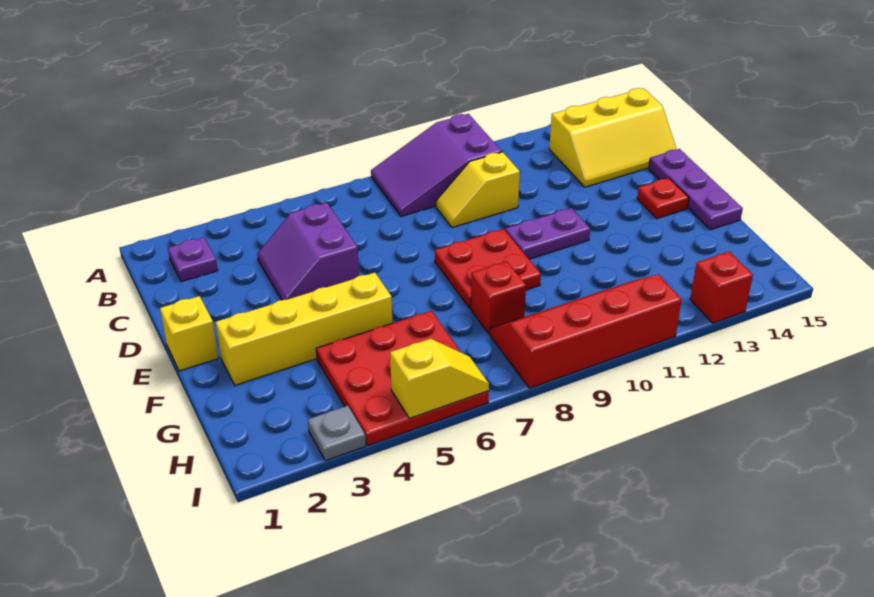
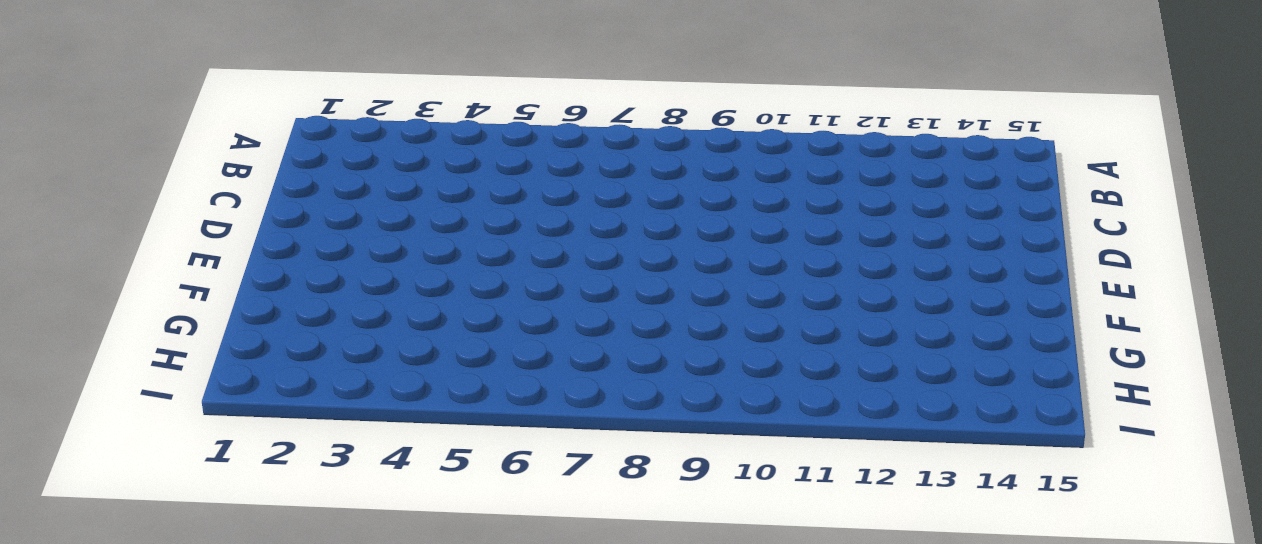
none -> purple slope A8:B10 level 1 top 10
none -> purple plate B2 level 1
none -> yellow slope B13:C15 level 1 top B

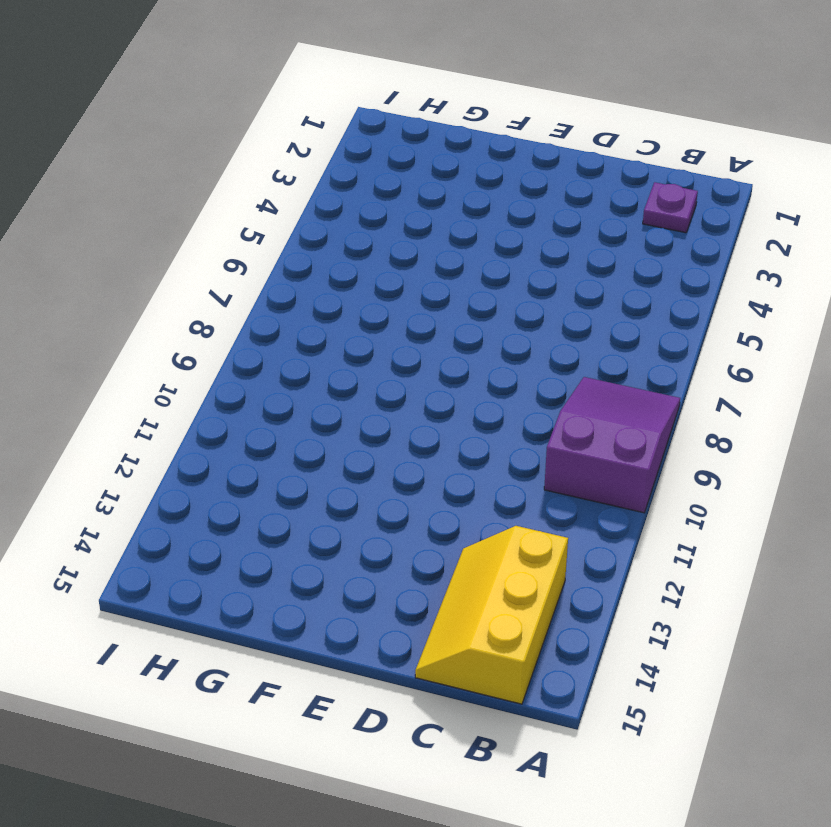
none -> purple slope C4:D5 level 1 top 5
none -> yellow slope C9:C10 level 1 top 10
none -> purple plate D15:F15 level 1

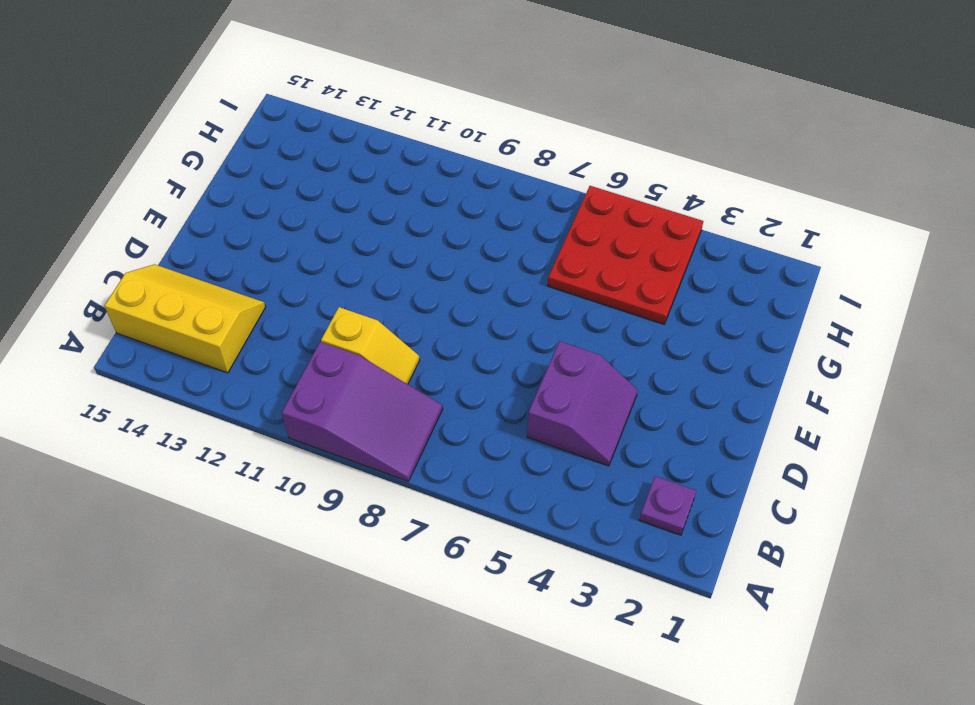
none -> purple plate D15:F15 level 1
none -> yellow brick E1 level 1
none -> red plate E8:F9 level 1

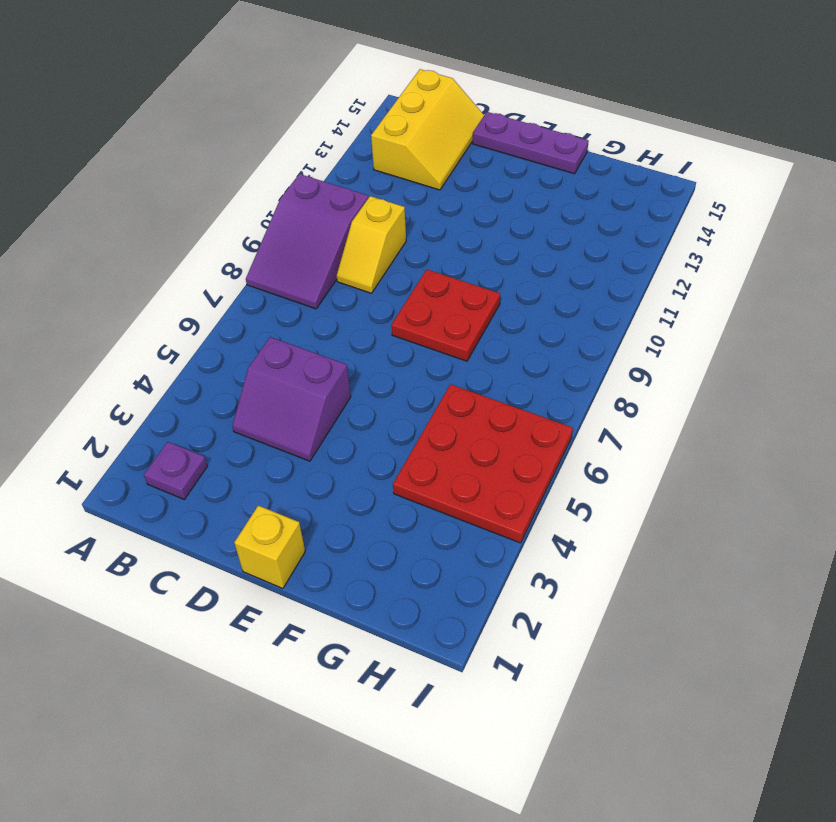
none -> purple plate E10:E11 level 1
none -> red plate E14 level 1
none -> yellow brick F2:F5 level 1

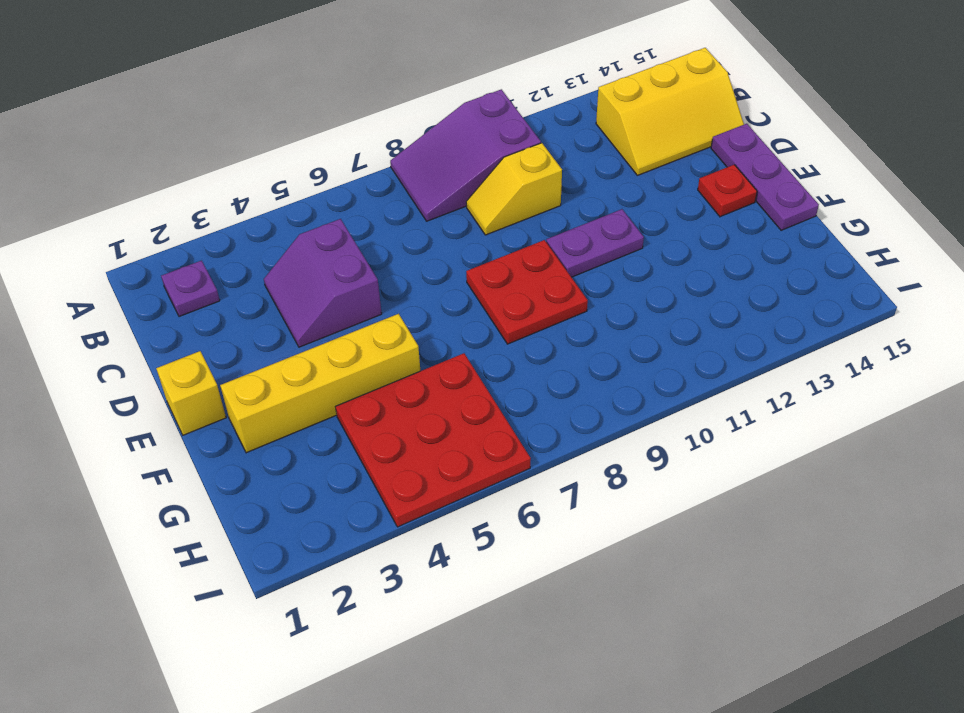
none -> red brick G8 level 1
none -> red slope H8:I11 level 1 top I
none -> grey plate I3 level 1

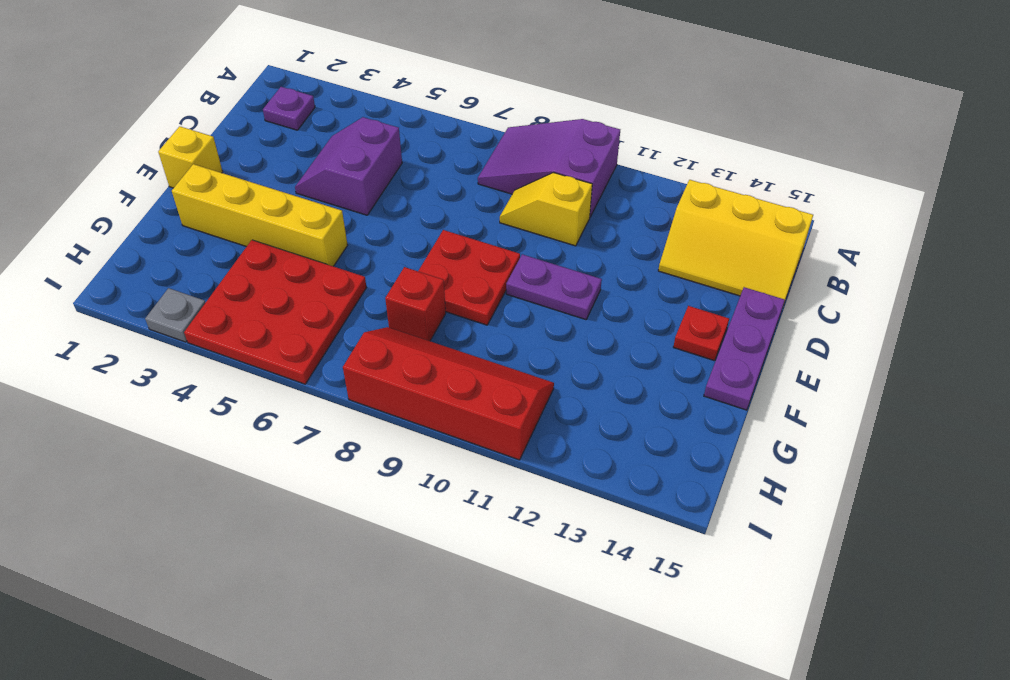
none -> red brick I13 level 1
none -> yellow slope I5:I6 level 2 top 5

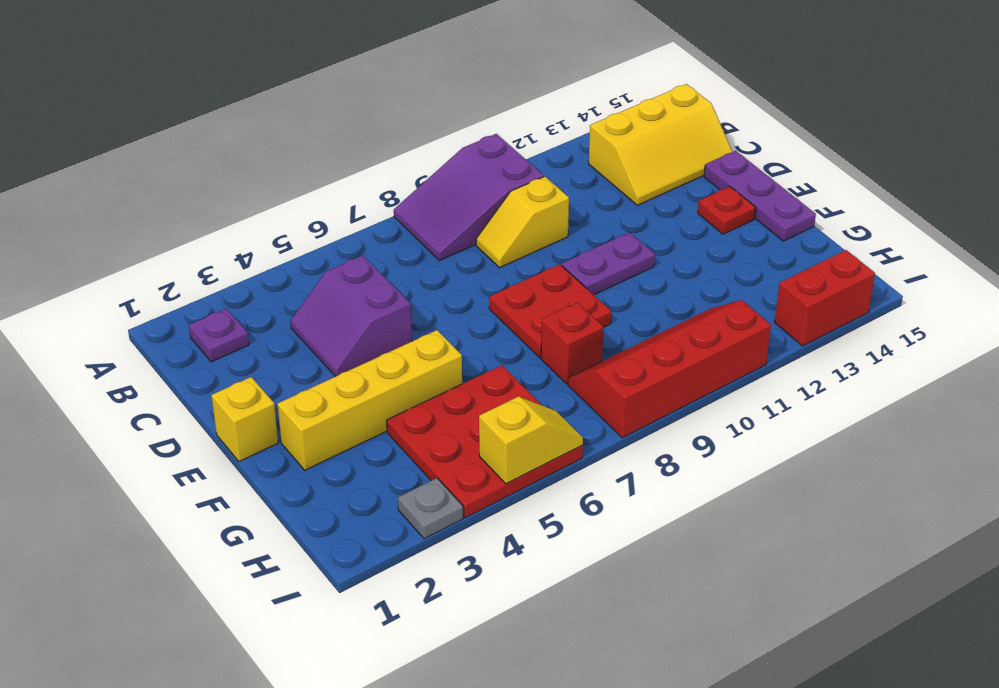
red brick I13:I14 level 1 -> red brick I13 level 1

